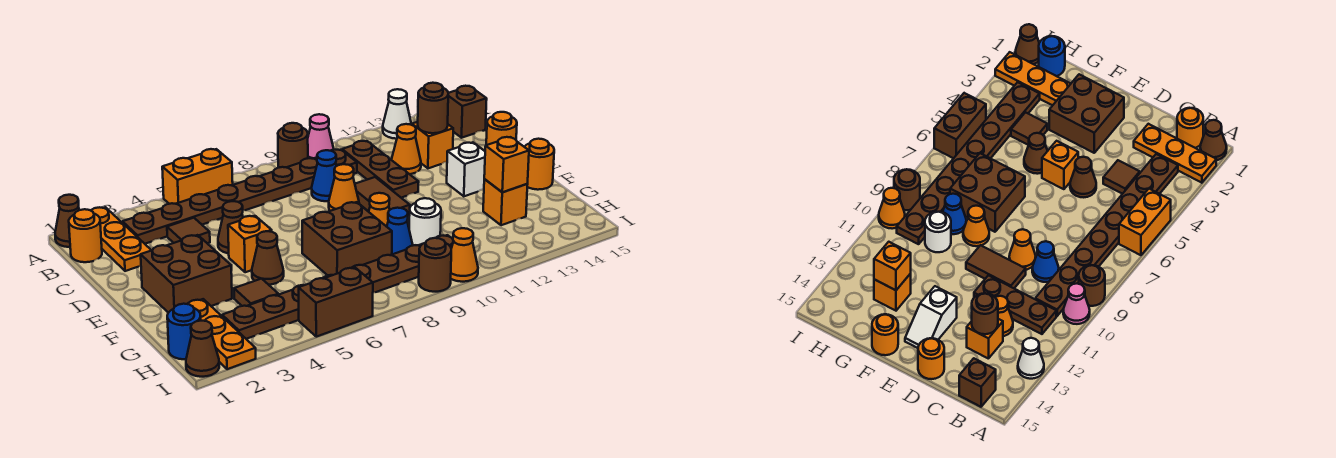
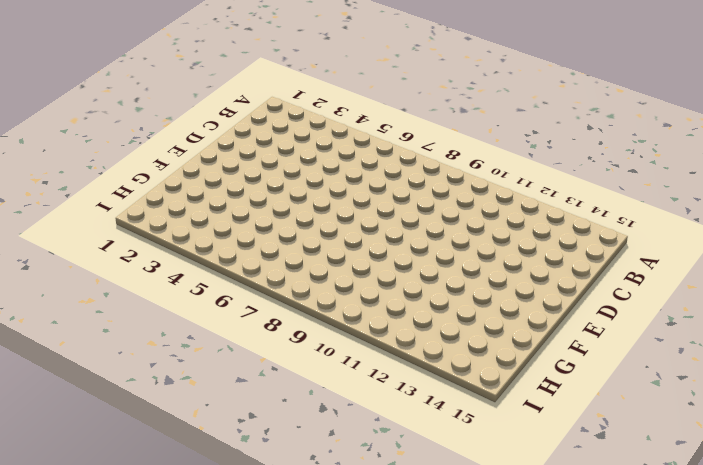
none -> brown cone A1 level 1
none -> orange plate A2:C2 level 1
none -> orange brick A5:A6 level 1
none -> brown round brick A9 level 1

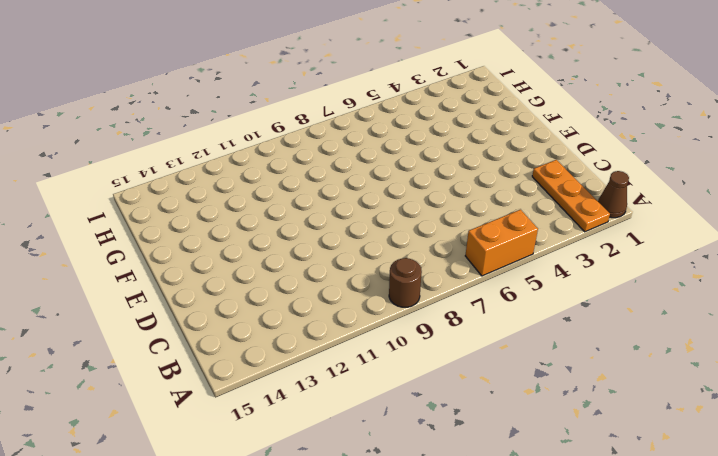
none -> pink cone A10 level 1
none -> white cone A13 level 1
none -> orange round brick B1 level 1
none -> brown plate B3:B10 level 1

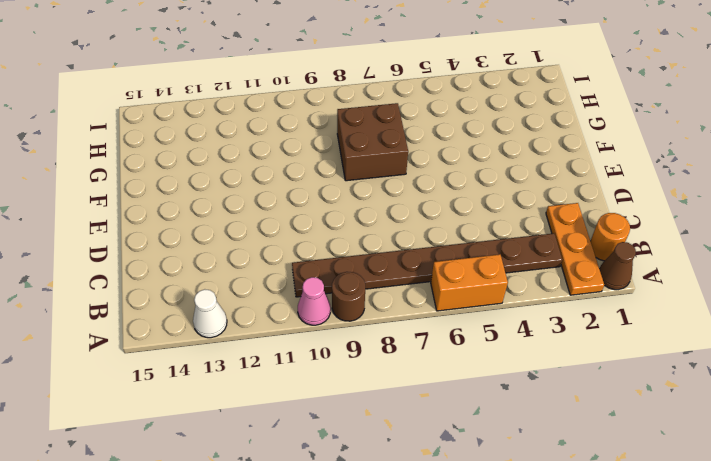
none -> brown plate B11:D11 level 1
none -> brown brick B15 level 1
none -> brown tile C4 level 1
none -> blue cone C9 level 1

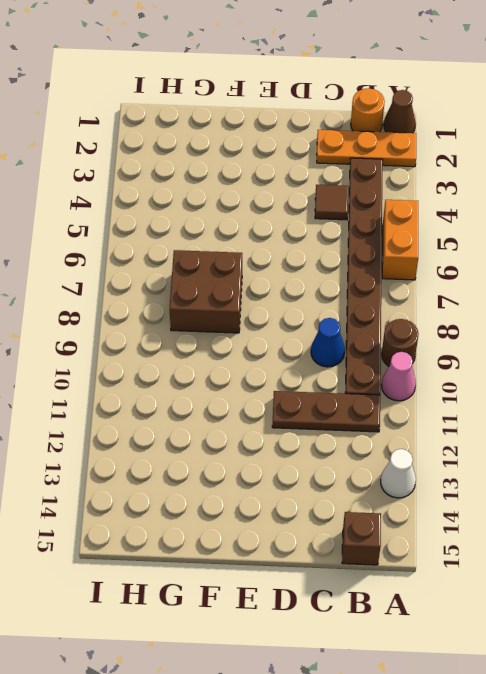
none -> orange cone C12 level 1
none -> orange brick C13 level 1
none -> brown cone D5 level 1
none -> orange cone D9 level 1

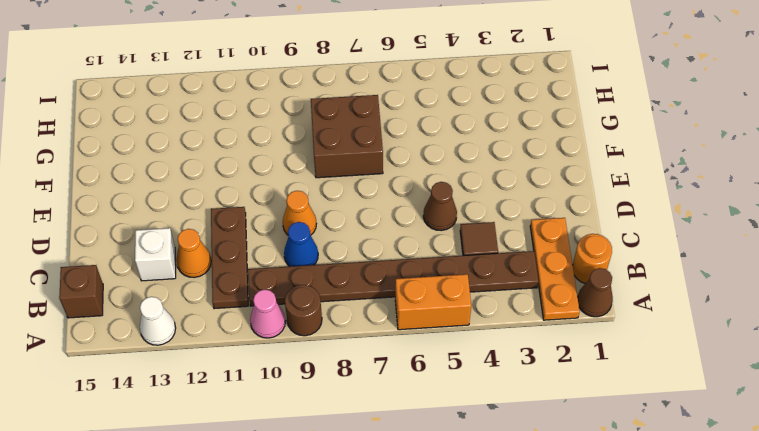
white brick C13 level 1 -> orange brick C13 level 1
none -> brown tile D10:E10 level 1
none -> orange round brick D15 level 1
none -> brown brick E2:F3 level 1
none -> orange brick E5 level 1

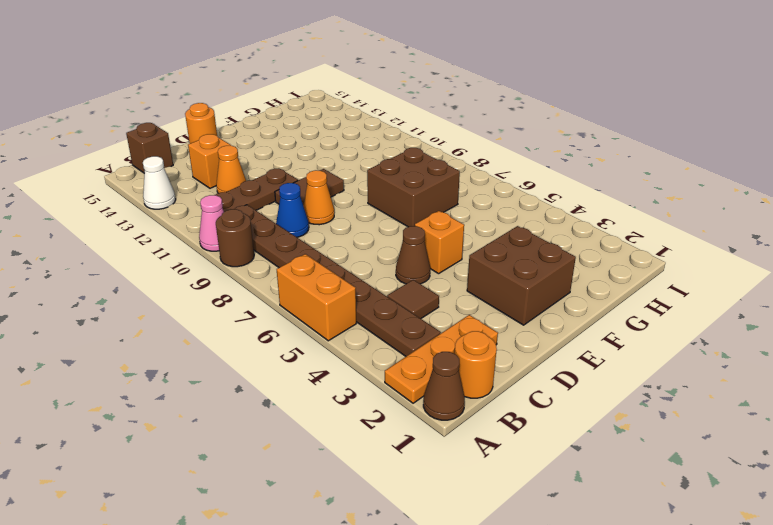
none -> white slope E13:E14 level 1 top 13
none -> brown cone F5 level 1
none -> orange cone F9 level 1
none -> orange round brick F15 level 1

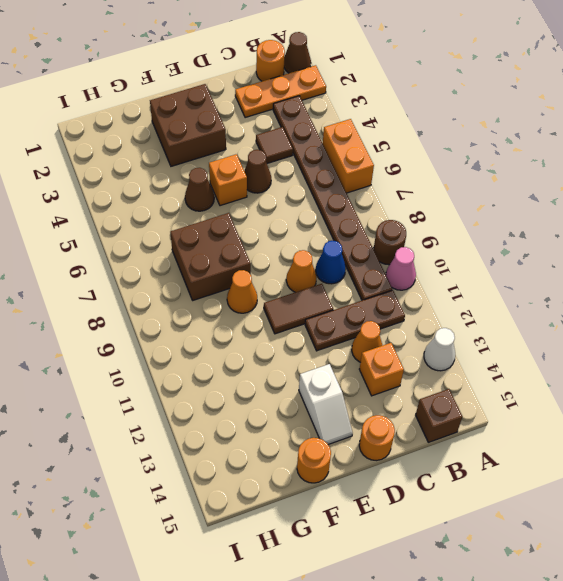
none -> orange plate G2:I2 level 1
none -> brown tile G4 level 1
none -> blue cone G9 level 1
none -> white round brick G10 level 1

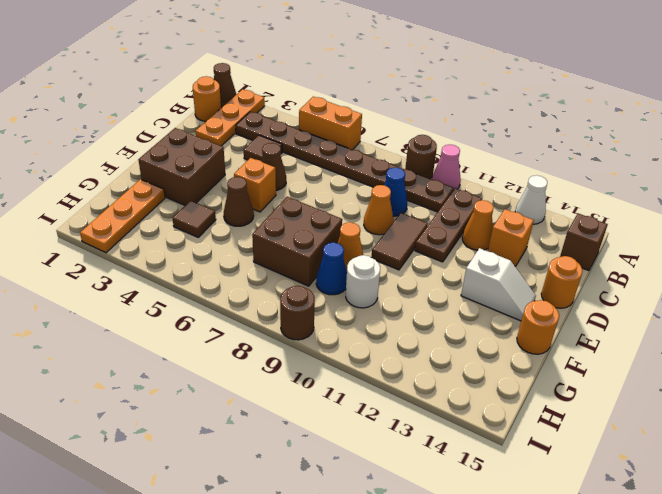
none -> orange brick G13 level 1
none -> blue round brick H1 level 1
none -> brown plate H3:H10 level 1
none -> brown cone I1 level 1

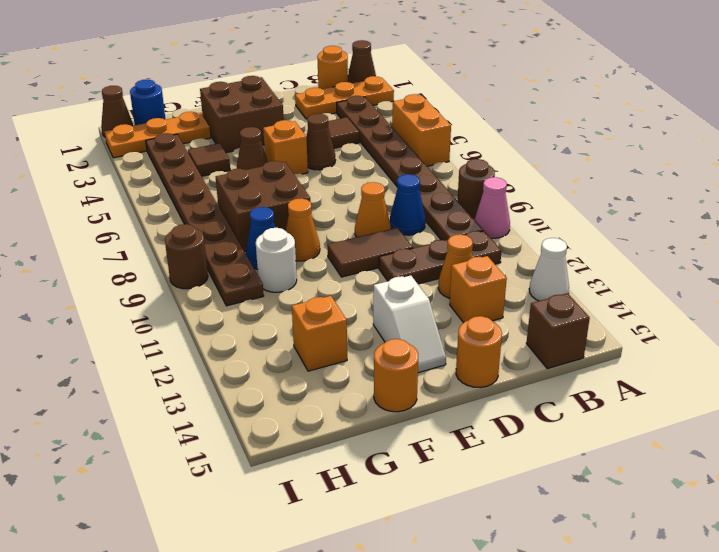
none -> brown brick I5:I6 level 1
none -> orange cone I10 level 1
none -> brown round brick C13 level 2
none -> orange brick G13 level 2

